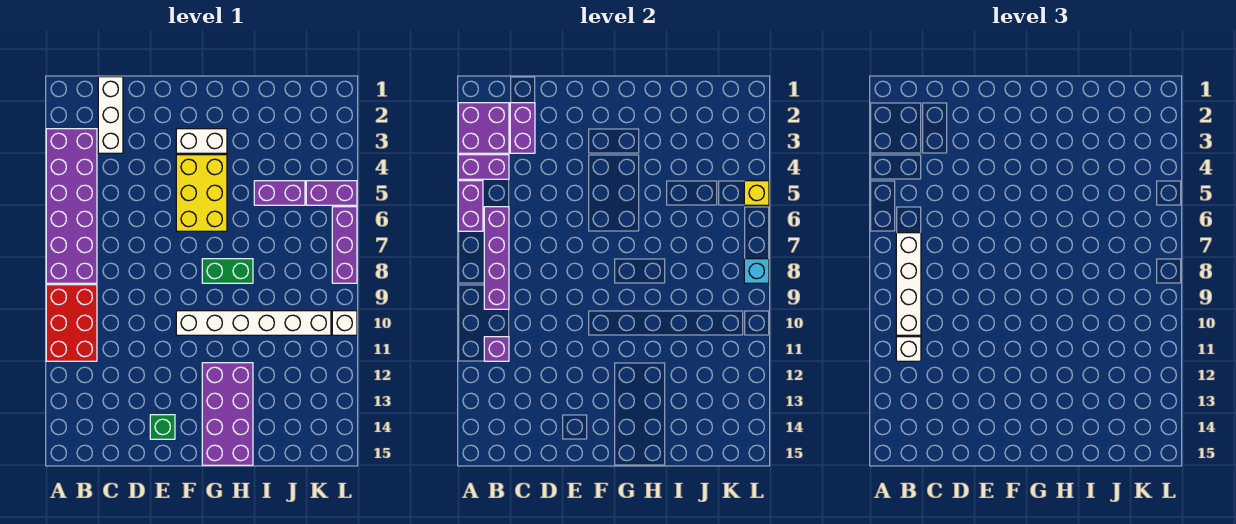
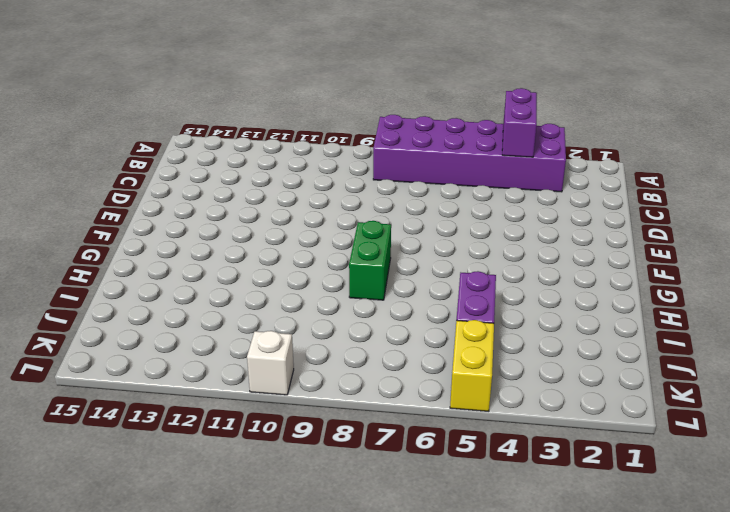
yellow brick K5:L5 level 1 -> purple brick K5:L5 level 1
none -> red brick A9:B11 level 1
none -> white brick C1:C3 level 1
none -> green brick E14 level 1

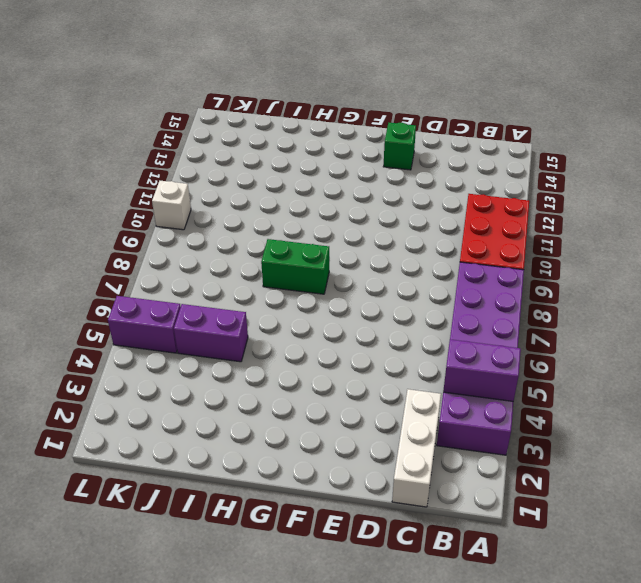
none -> white brick F3:G3 level 1
none -> yellow brick F4:G6 level 1
none -> white brick F10:K10 level 1

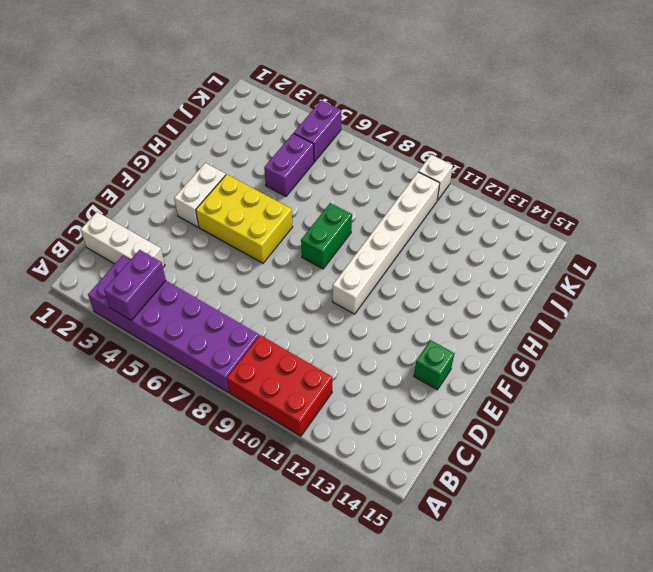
none -> purple brick G12:H15 level 1
none -> purple brick L6:L8 level 1
none -> purple brick A2:B3 level 2

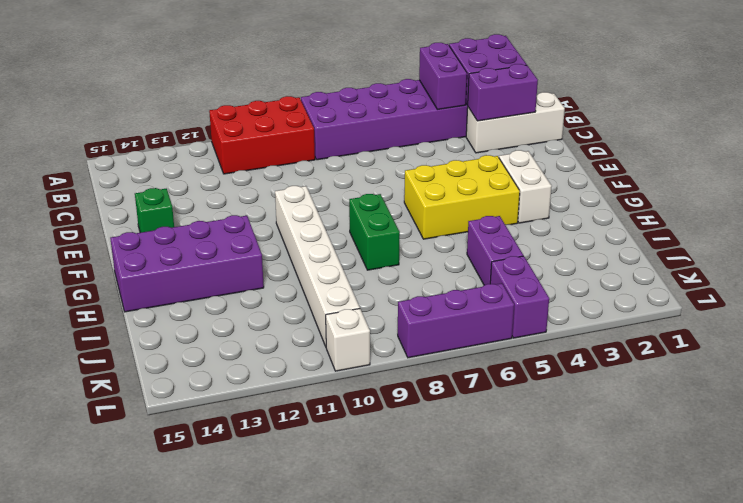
none -> purple brick A5:A6 level 2
none -> purple brick B6:B9 level 2
none -> purple brick B11 level 2

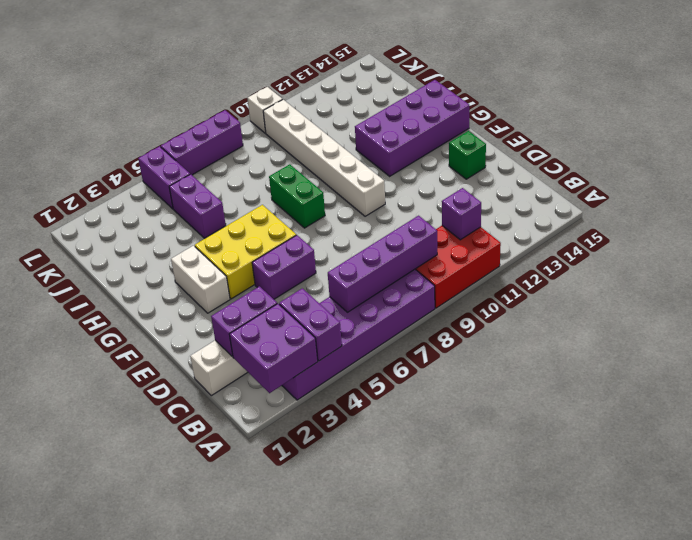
purple brick E5:E6 level 1 -> purple brick A5:A6 level 2
none -> yellow brick L5 level 2
none -> cyan brick L8 level 2
none -> white brick B7:B10 level 3

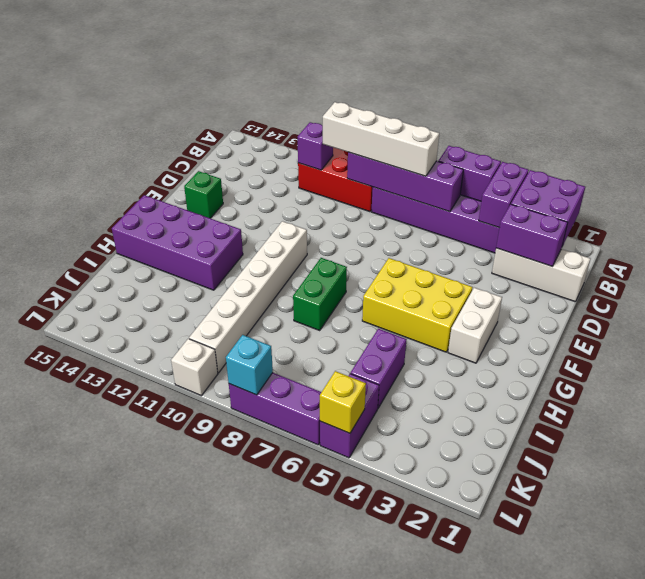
none -> white brick B11 level 3

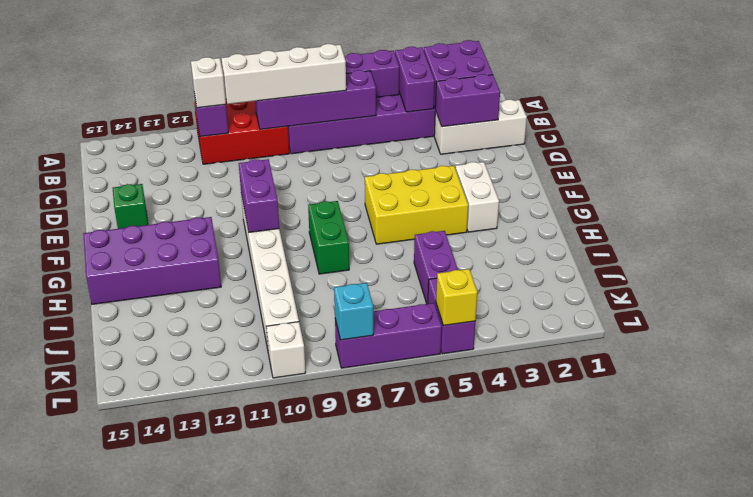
purple brick F10:G10 level 2 -> none

